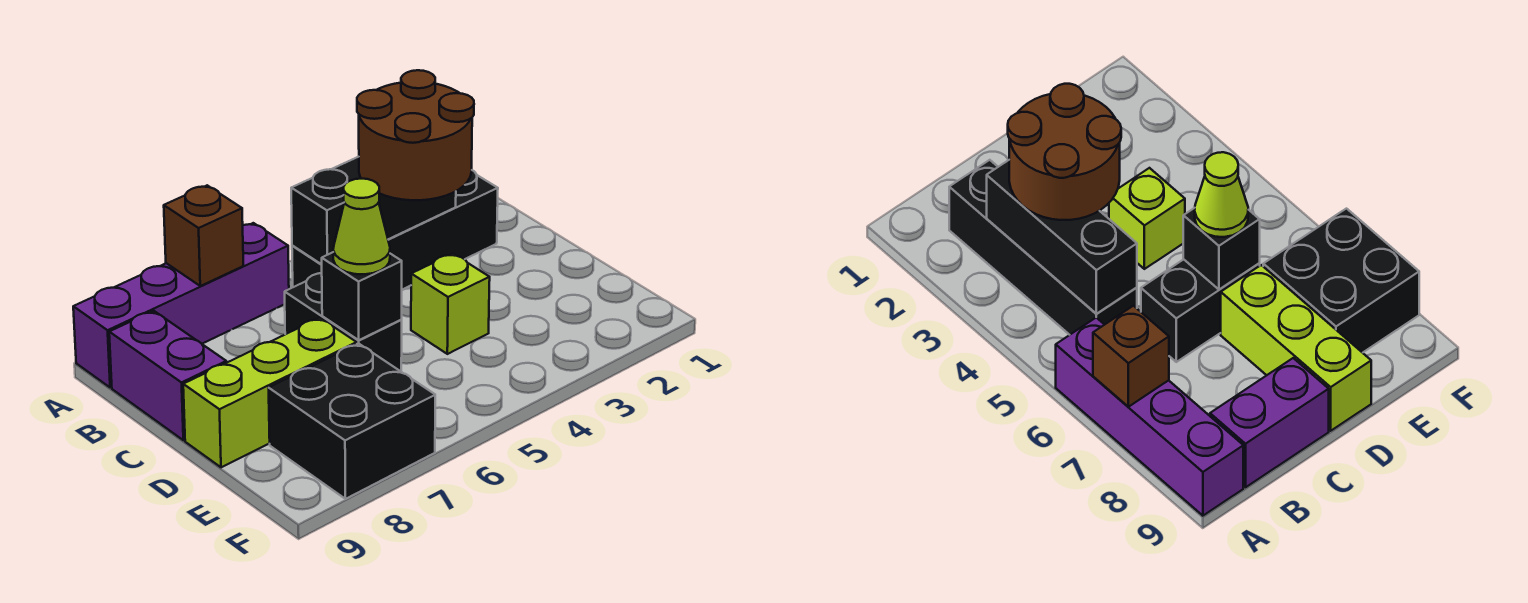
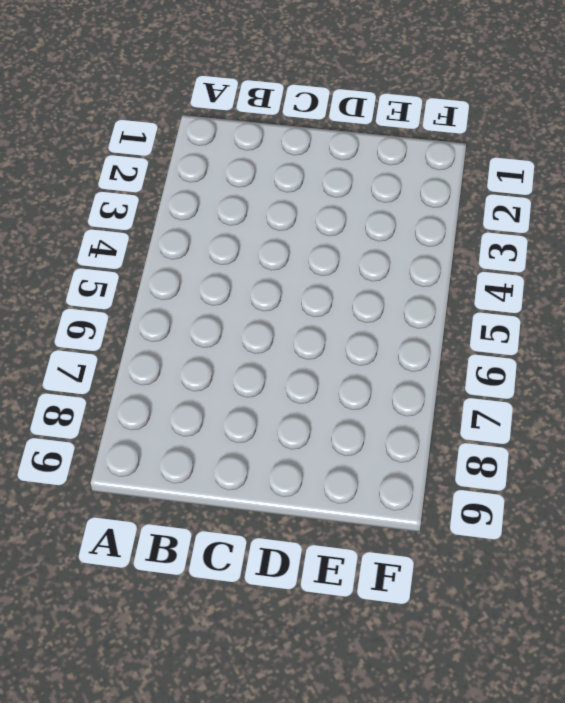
none -> purple brick A6:A9 level 1
none -> black brick B2:B5 level 1
none -> purple brick B9:C9 level 1

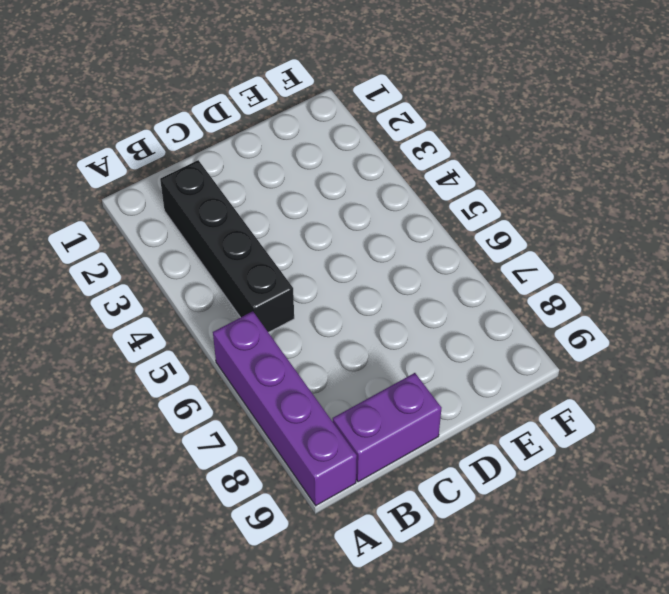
none -> black brick C6:D6 level 1
none -> lime brick D4 level 1
none -> lime brick D7:D9 level 1

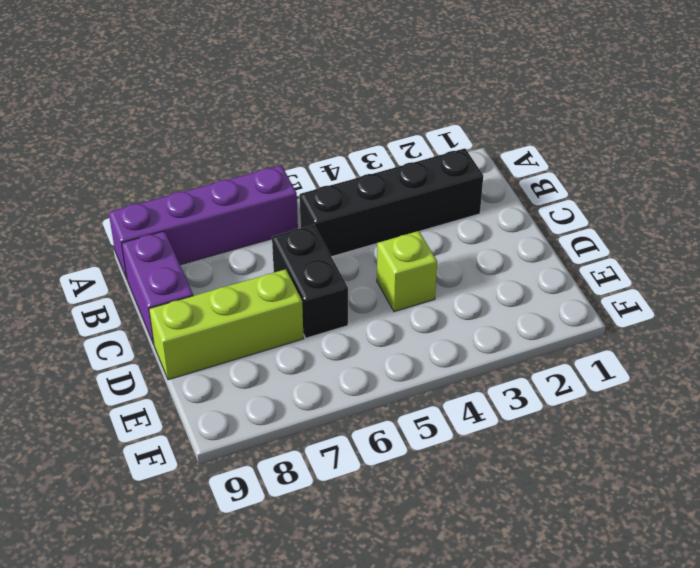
none -> black brick E7:F8 level 1
none -> brown brick A7 level 2
none -> black brick B3:B5 level 2

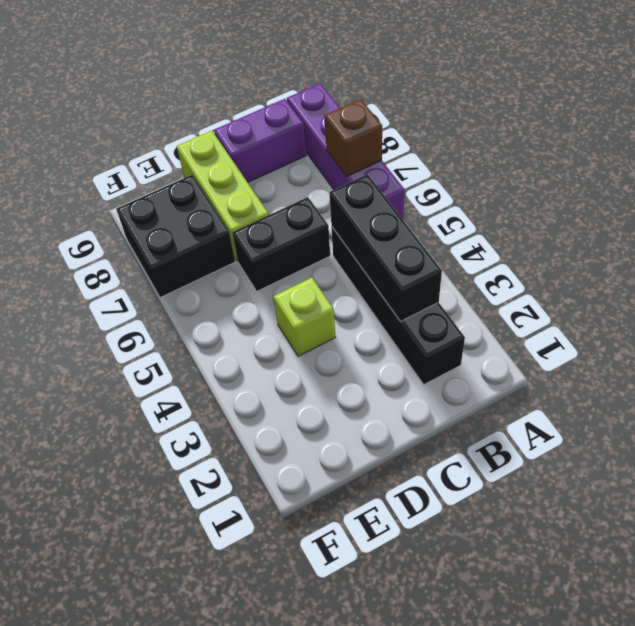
none -> black brick D6 level 2
none -> brown round brick B3:C4 level 3
none -> lime cone D6 level 3

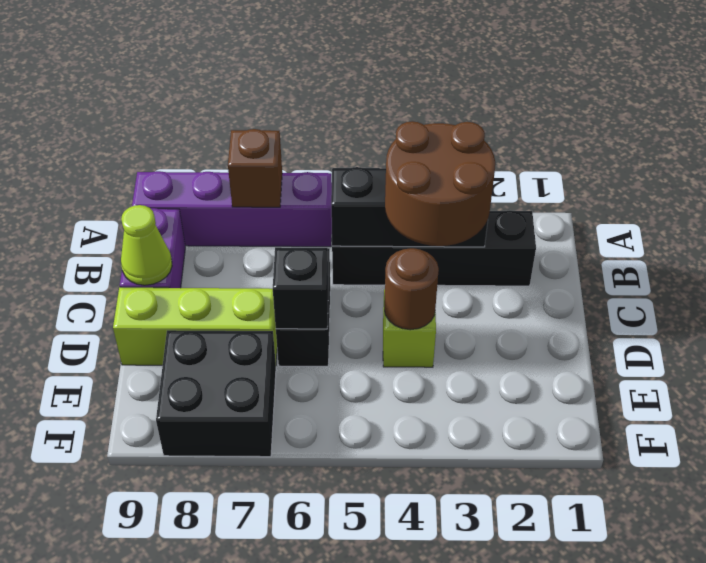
lime cone C9 level 2 -> lime cone D6 level 3
brown round brick D4 level 2 -> none

